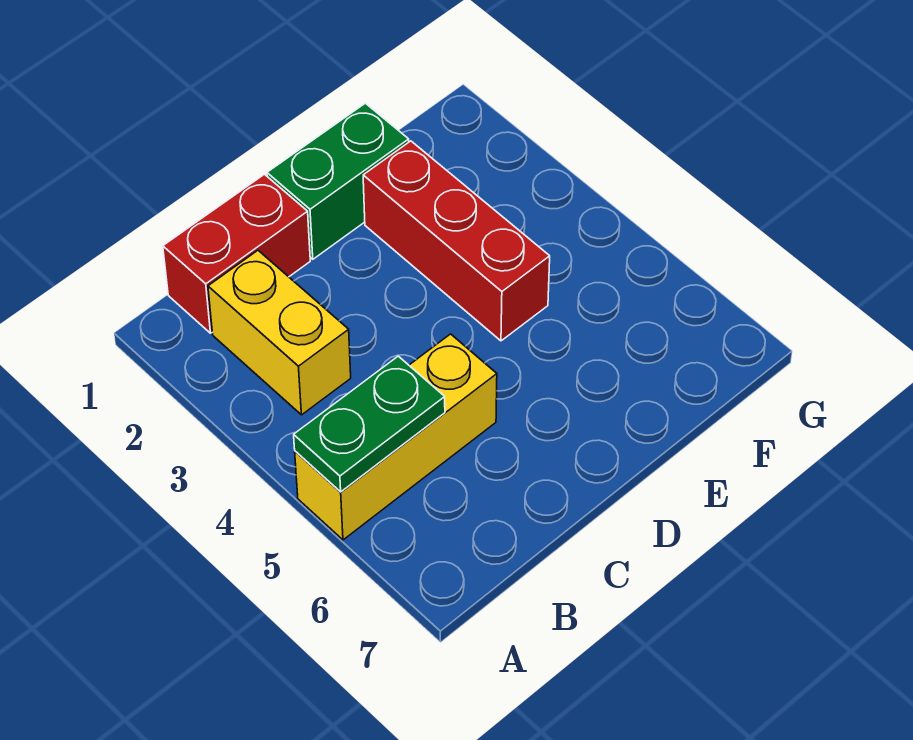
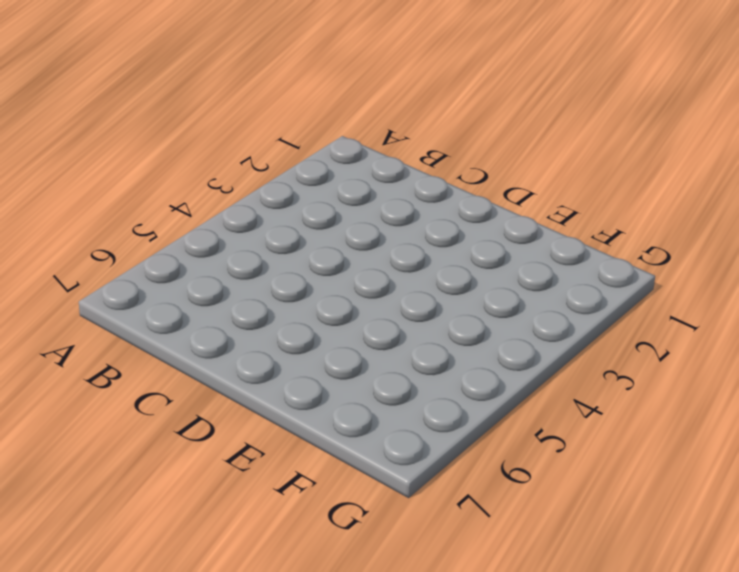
none -> yellow brick A5:C5 level 1
none -> red brick B1:C1 level 1

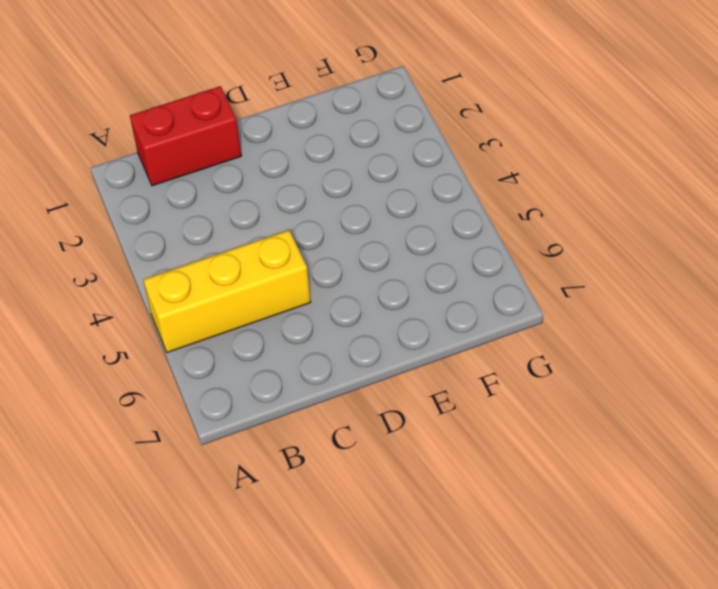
none -> yellow brick B2:B3 level 1
none -> green brick D1:E1 level 1

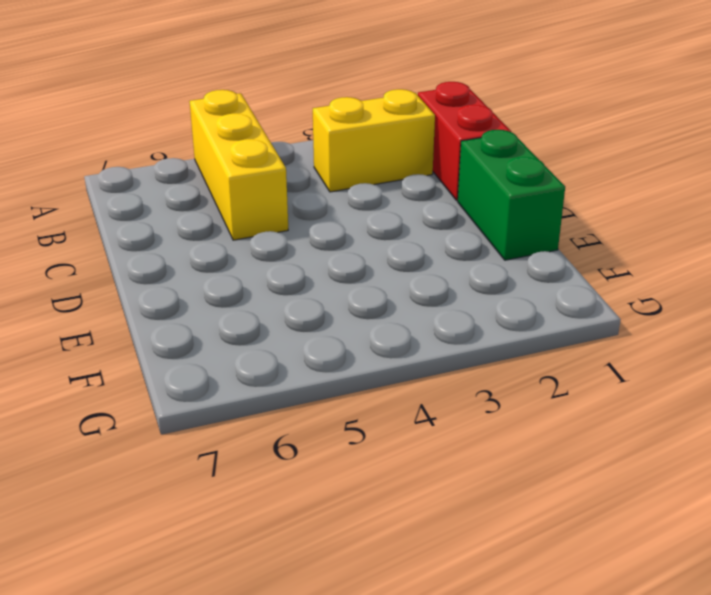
none -> red brick E2:E4 level 1
none -> green plate A5:B5 level 2

